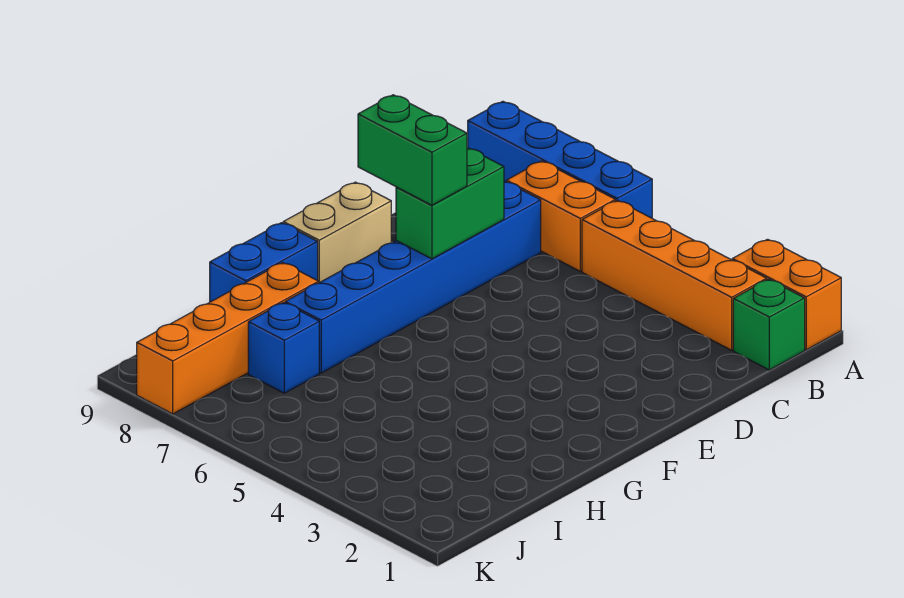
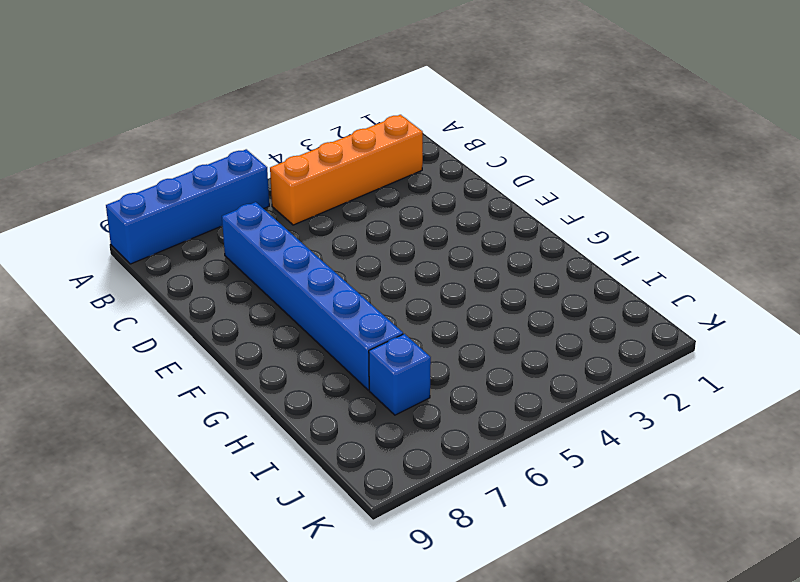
none -> orange brick A1:A2 level 1
none -> green brick B1 level 1
none -> orange brick B6:B7 level 1

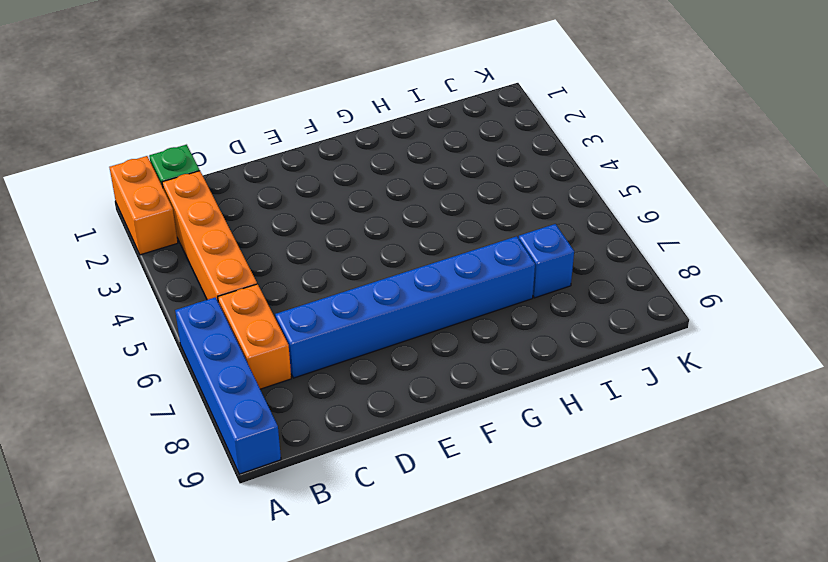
none -> tan brick E9:F9 level 1
none -> blue brick G9:H9 level 1
none -> orange brick H8:K8 level 1

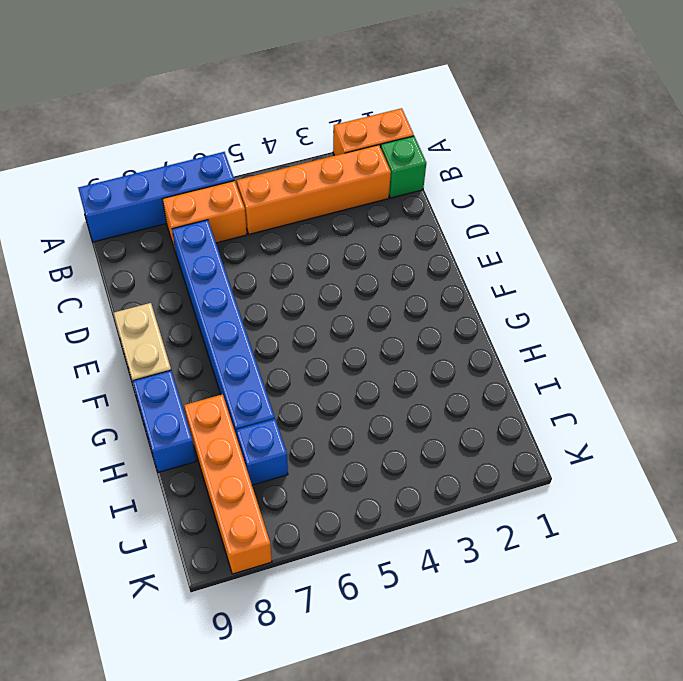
none -> green brick D7:E7 level 2
none -> green brick E7:E8 level 3

